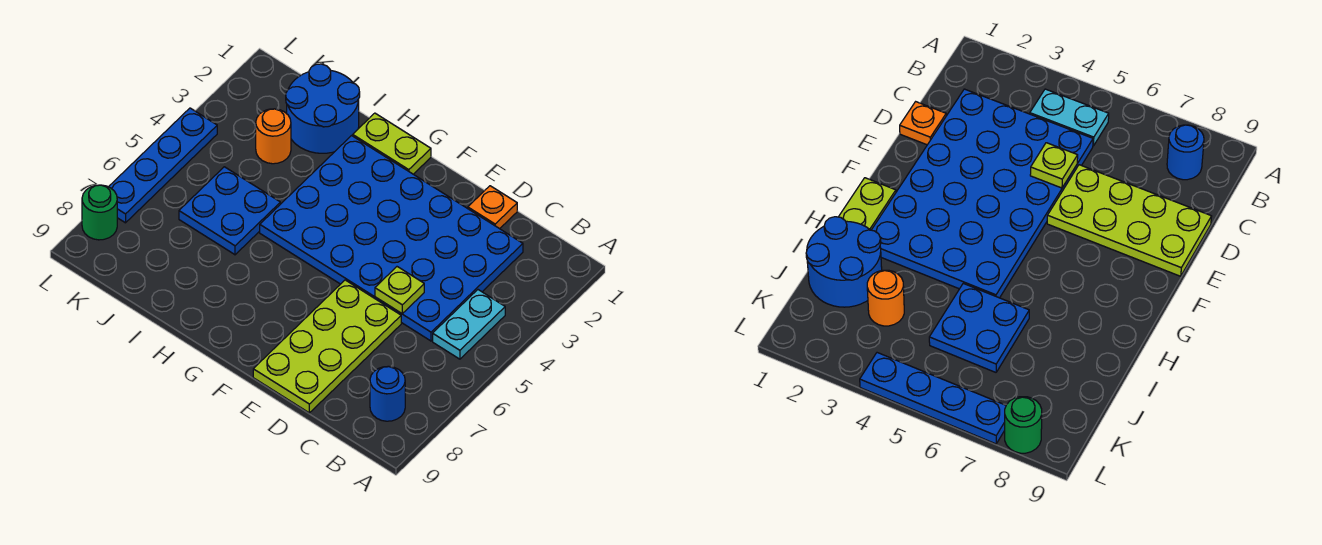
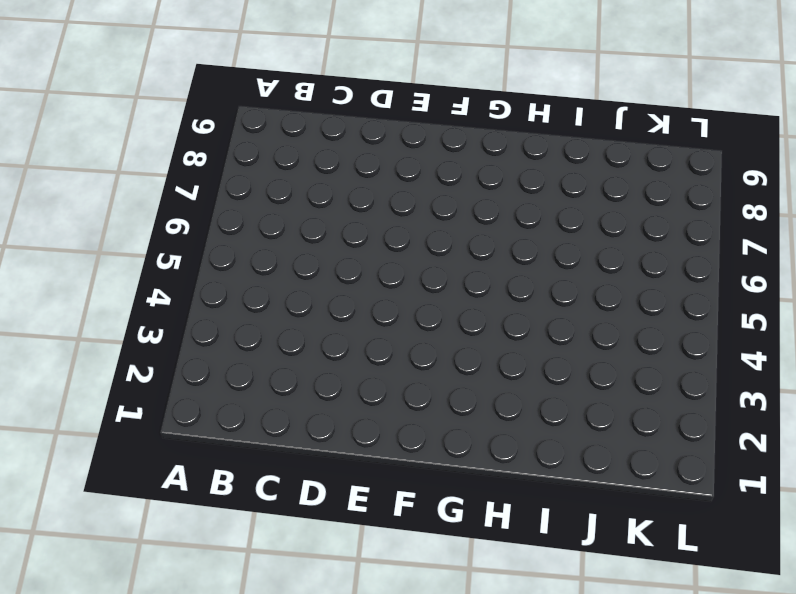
none -> cyan plate B4:B5 level 1
none -> blue round brick B8 level 1
none -> blue plate C2:H5 level 1

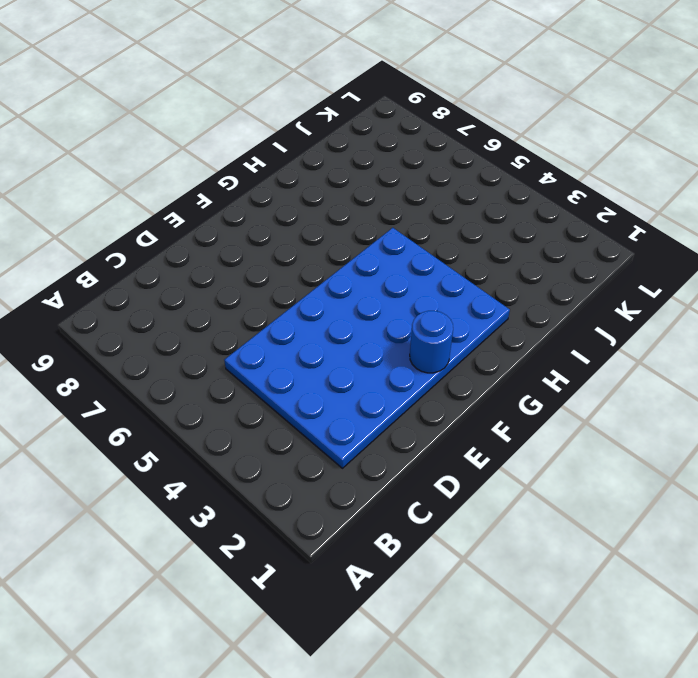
blue round brick F2 level 2 -> blue round brick B8 level 1
none -> cyan plate B4:B5 level 1
none -> orange plate D1 level 1
none -> lime plate D6:E9 level 1

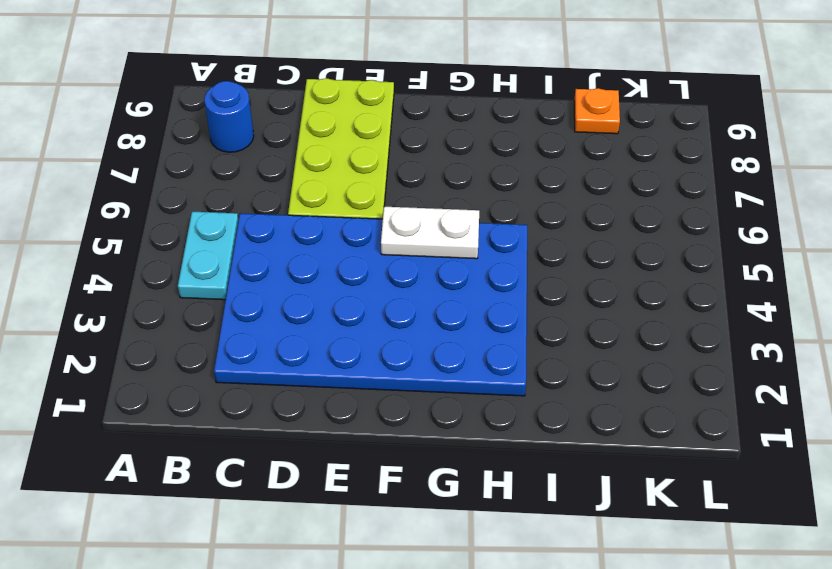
white plate F5:G5 level 2 -> none
orange plate J9 level 1 -> orange plate D1 level 1
none -> lime plate G1:H1 level 1
none -> blue round brick I1:J2 level 1
none -> blue plate I5:J6 level 1

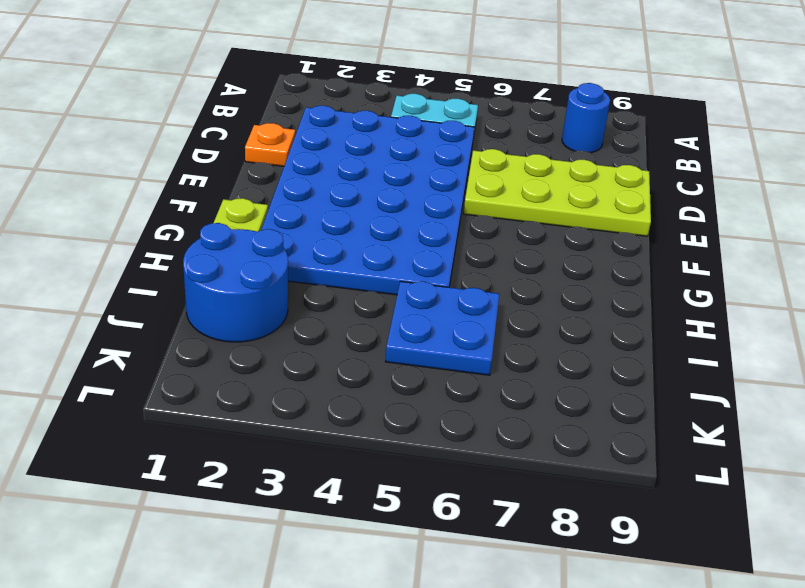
none -> orange round brick J3 level 1
none -> blue plate L4:L7 level 1
none -> green round brick L8 level 1

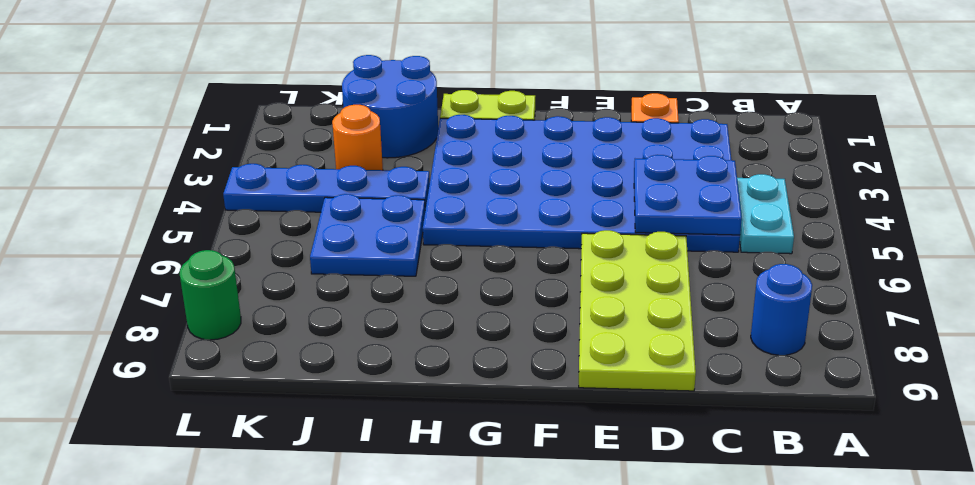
blue plate C4:D5 level 2 -> lime plate D5 level 2
blue plate I4:L4 level 1 -> blue plate L4:L7 level 1

